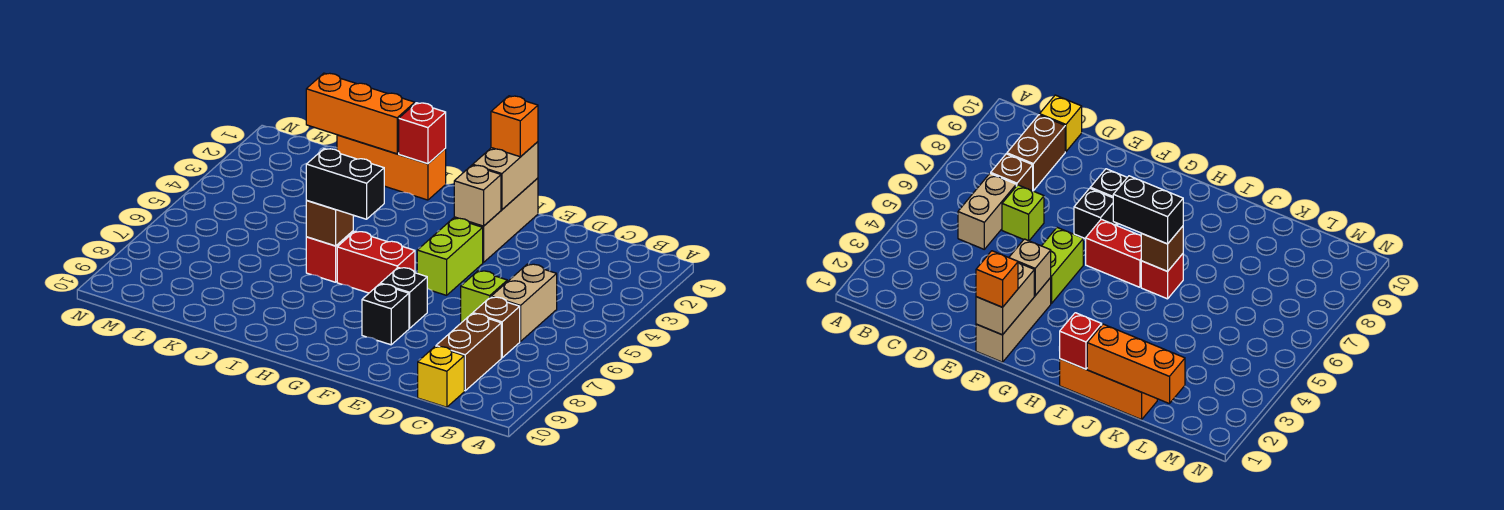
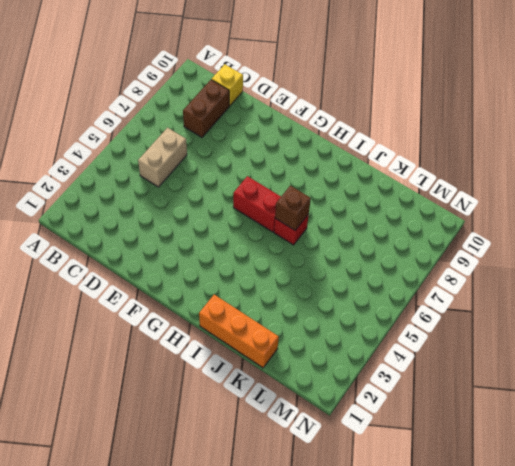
none -> brown brick C7 level 1
none -> lime brick D6 level 1
none -> tan brick F1:F3 level 1

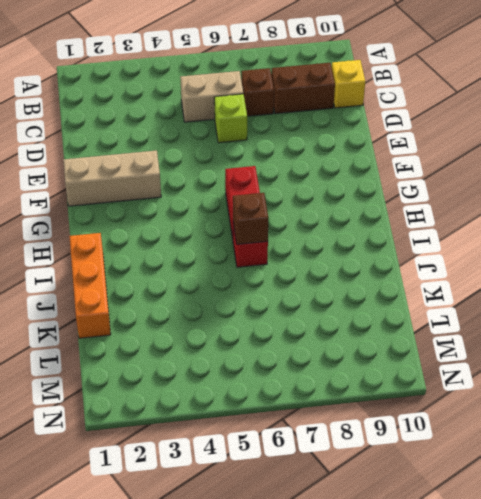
none -> lime brick F4:F5 level 1
none -> black brick F7 level 1
none -> black brick F8 level 1

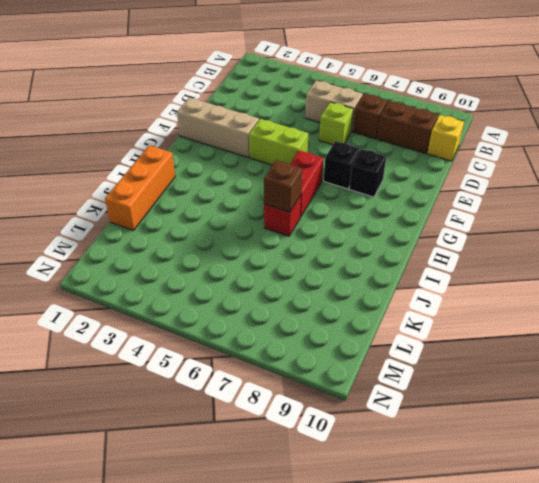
none -> tan brick F1:F2 level 2
none -> tan brick F3 level 2
none -> red brick I1 level 2

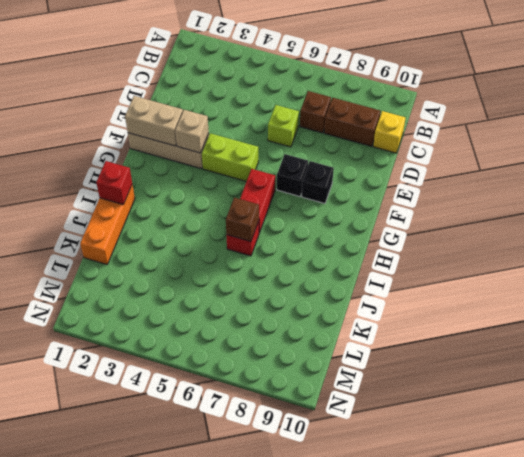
none -> tan brick C5:C6 level 1
none -> orange brick J1:L1 level 2
none -> orange brick F1 level 3

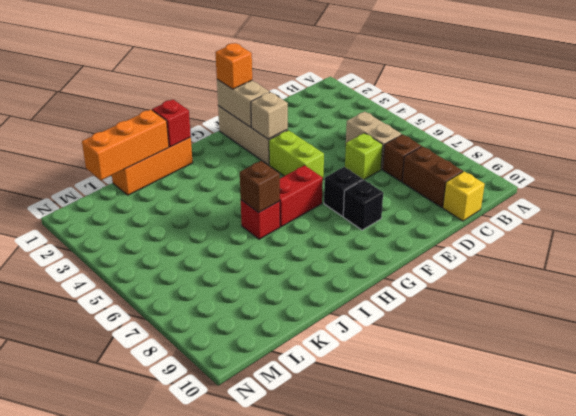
none -> black brick H6:I6 level 3

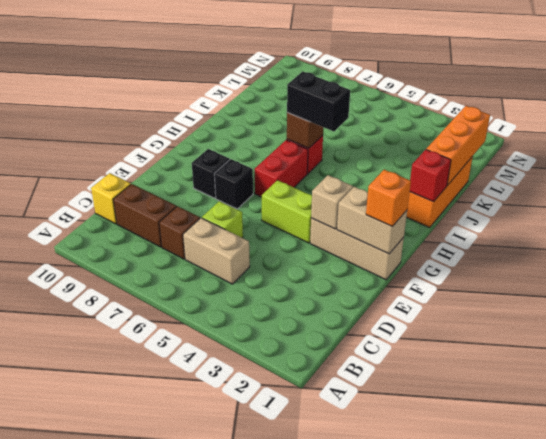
black brick I5:I6 level 3 -> black brick H6:I6 level 3

